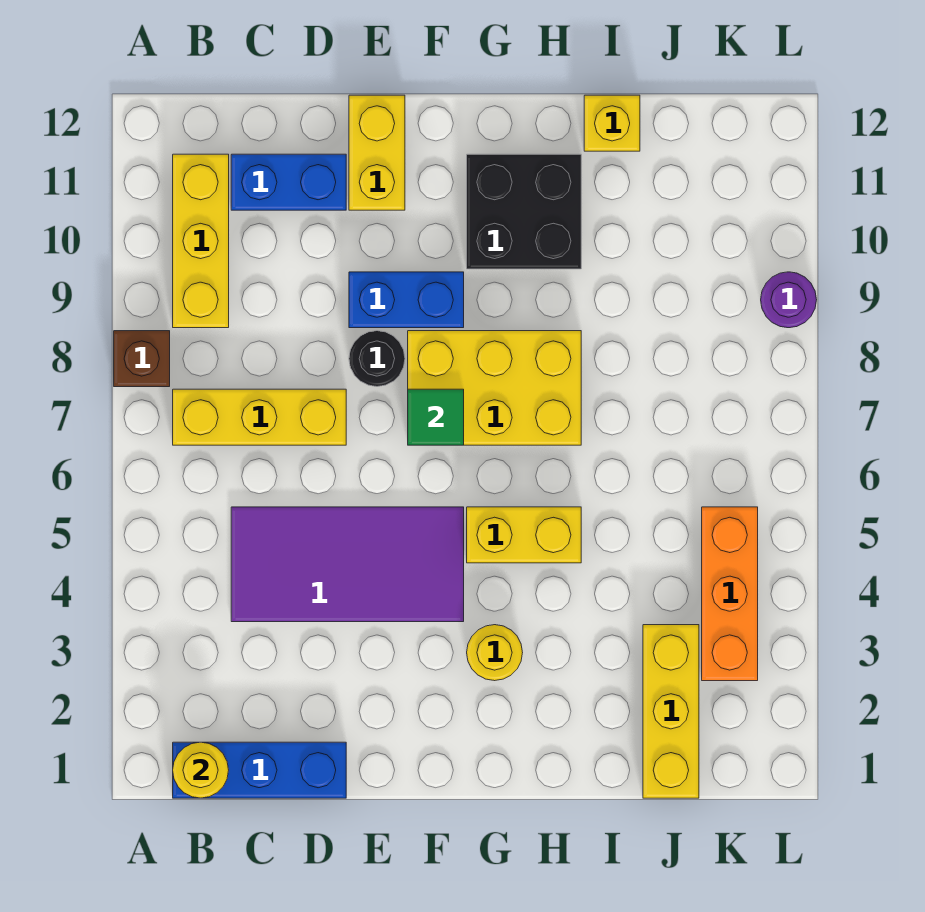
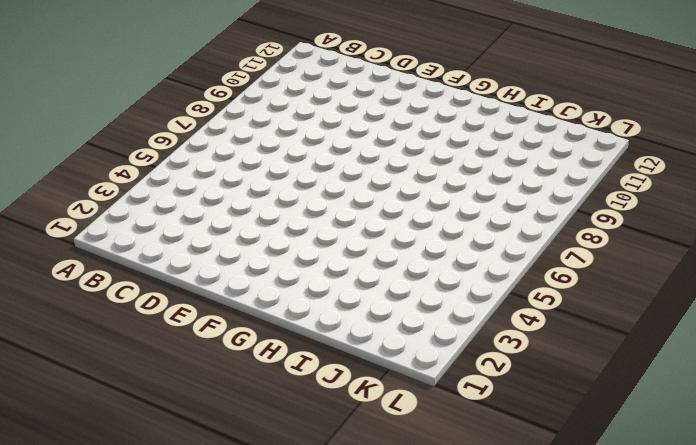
none -> brown brick A8 level 1
none -> blue brick B1:D1 level 1
none -> yellow brick B7:D7 level 1

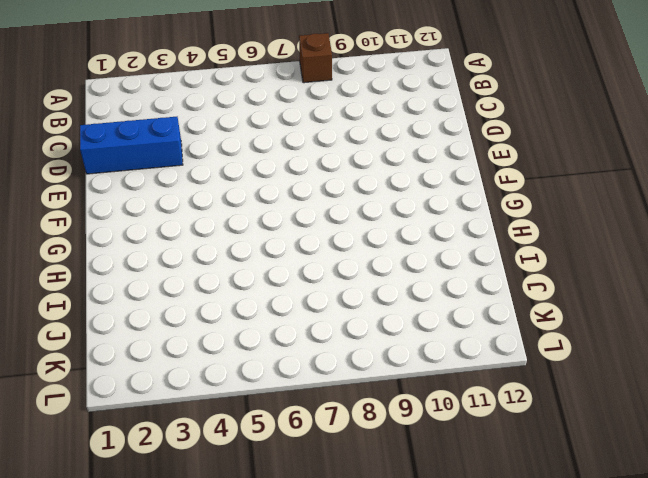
blue brick D1:D3 level 1 -> blue brick B1:D1 level 1
none -> yellow brick B7:D7 level 1
none -> yellow brick B9:B11 level 1
none -> purple tile C4:F5 level 1

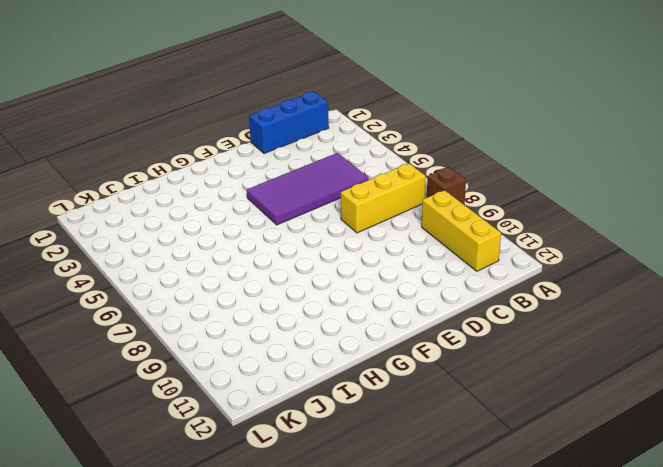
none -> blue brick C11:D11 level 1
none -> black round brick E8 level 1
none -> blue brick E9:F9 level 1

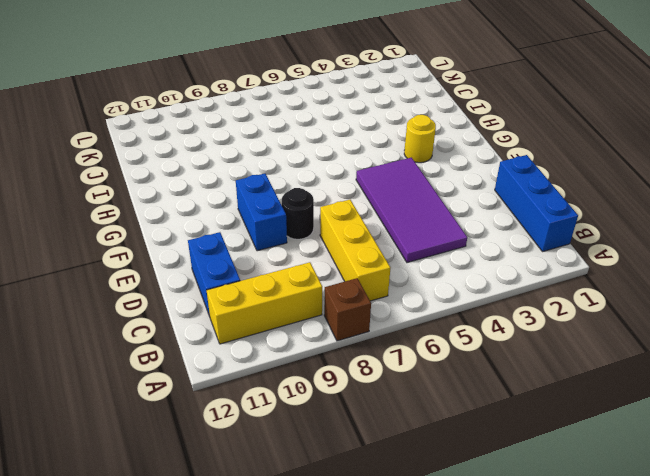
none -> yellow brick E11:E12 level 1
none -> yellow brick F7:H8 level 1
none -> yellow brick G5:H5 level 1

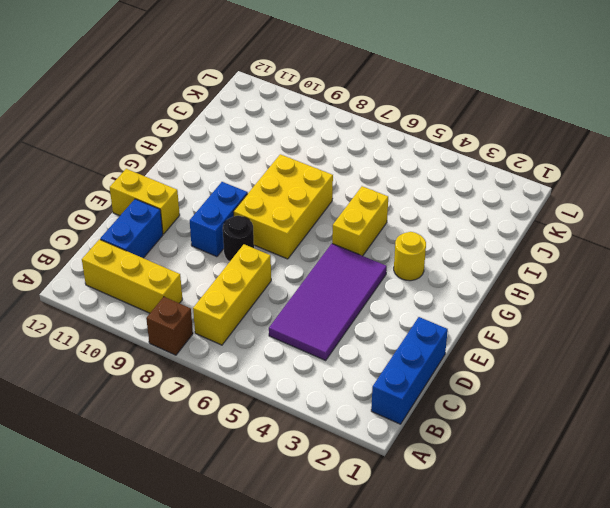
none -> black brick G10:H11 level 1
none -> yellow brick I12 level 1
none -> yellow brick J1:J3 level 1

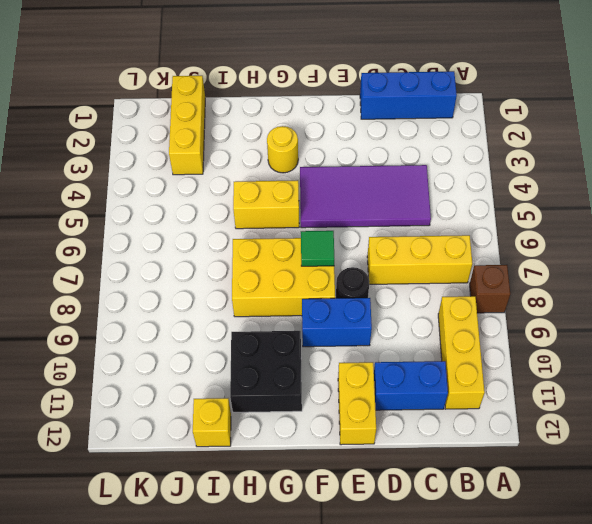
none -> orange brick K3:K5 level 1
none -> purple round brick L9 level 1
none -> yellow round brick B1 level 2

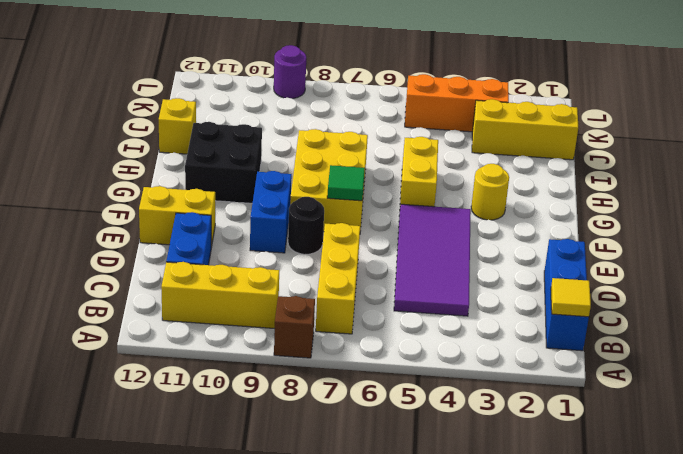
yellow tile B1 level 2 -> yellow round brick B1 level 2

